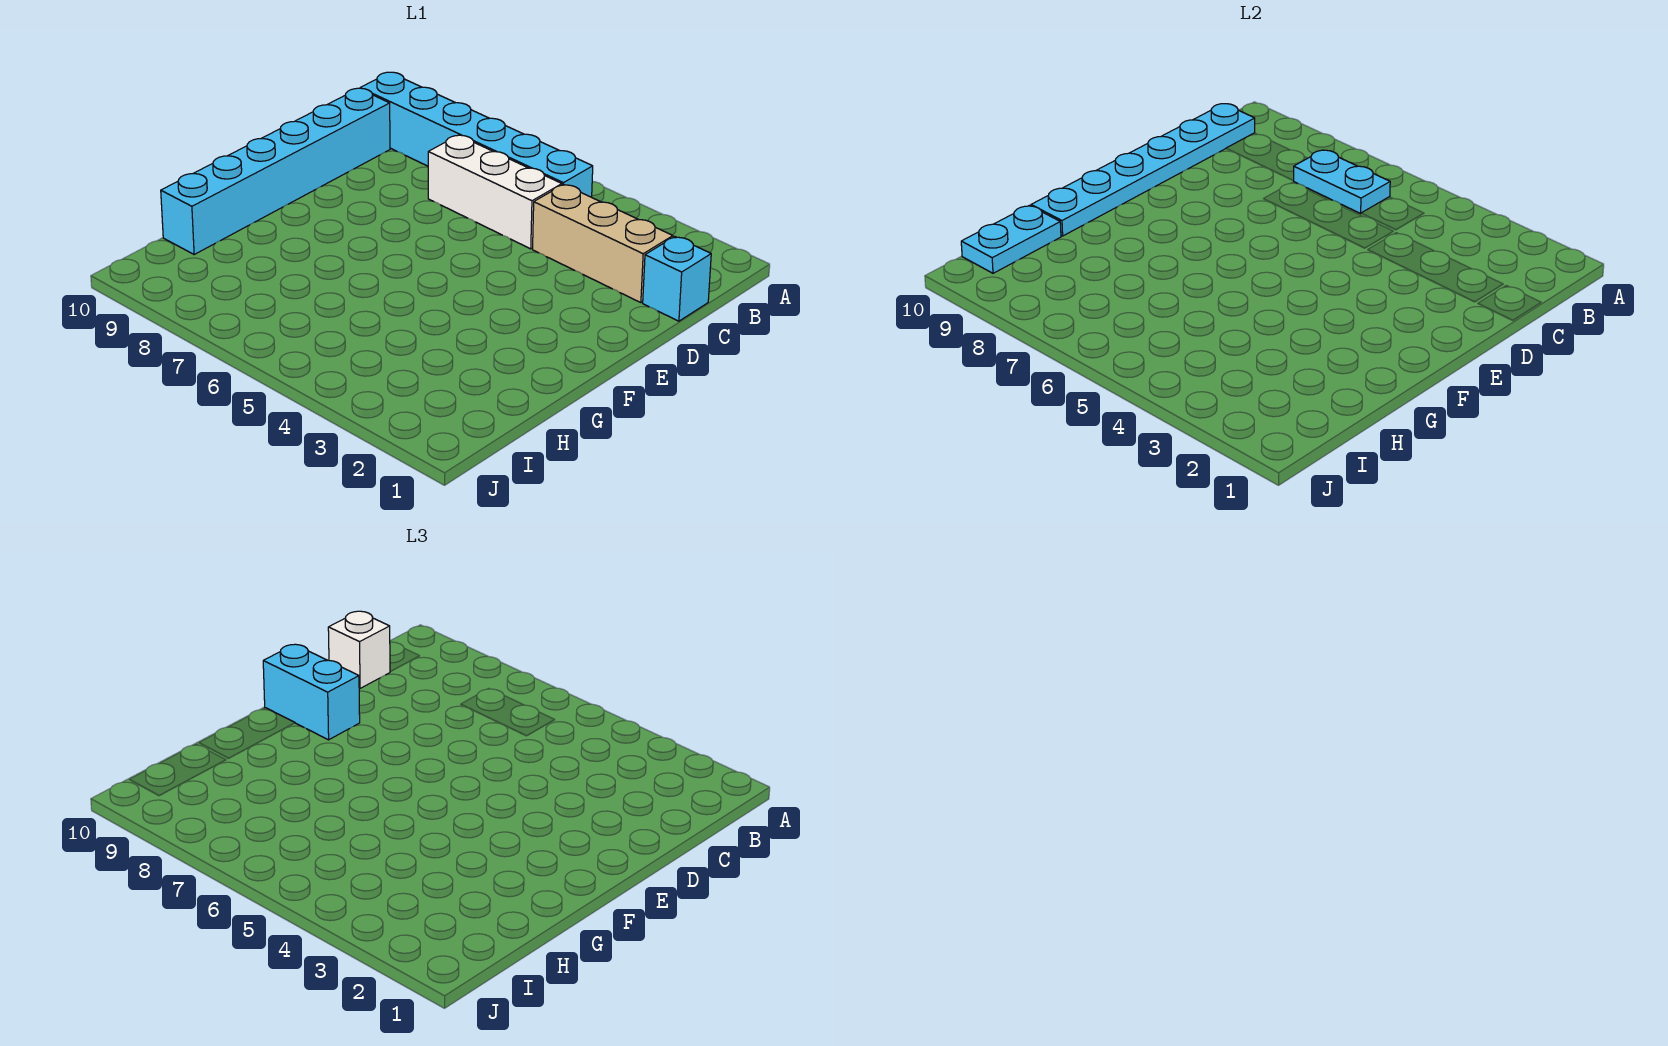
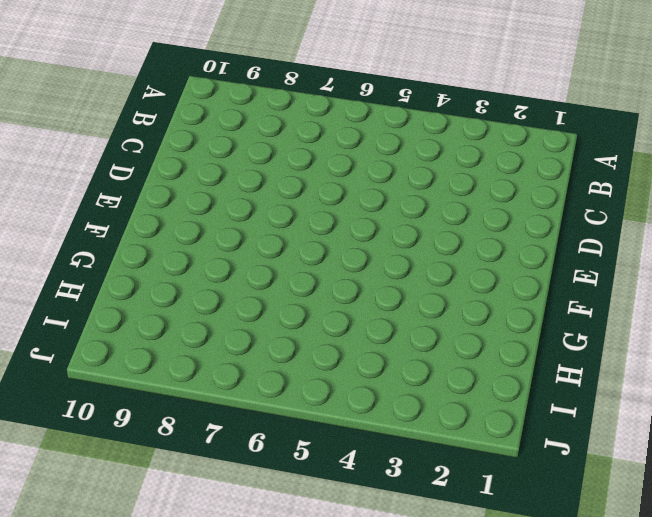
none -> cyan brick B5:B10 level 1
none -> cyan brick C1 level 1

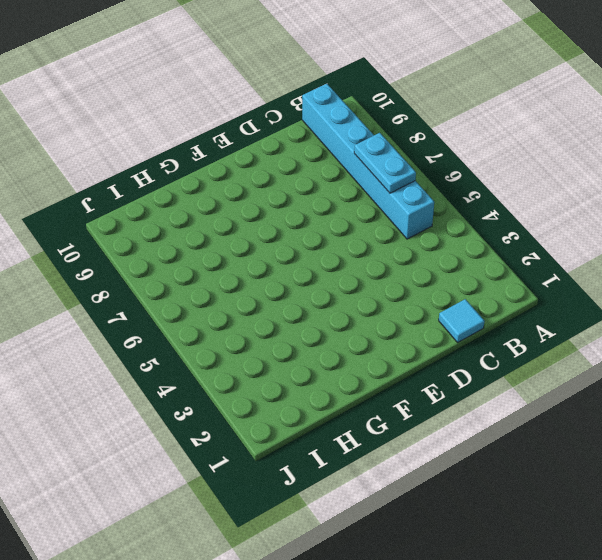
cyan tile C1 level 1 -> cyan brick C1 level 1
none -> tan brick C2:C4 level 1
none -> white brick C5:C7 level 1

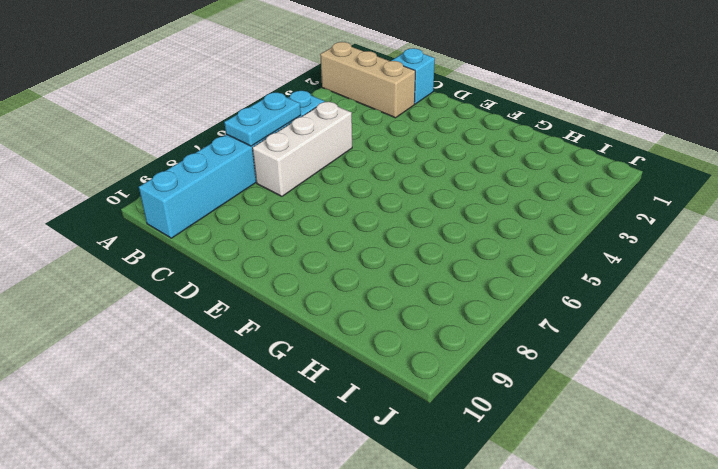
tan brick A2:C2 level 1 -> tan brick C2:C4 level 1
none -> cyan brick C10:H10 level 1
none -> cyan plate B10:G10 level 2

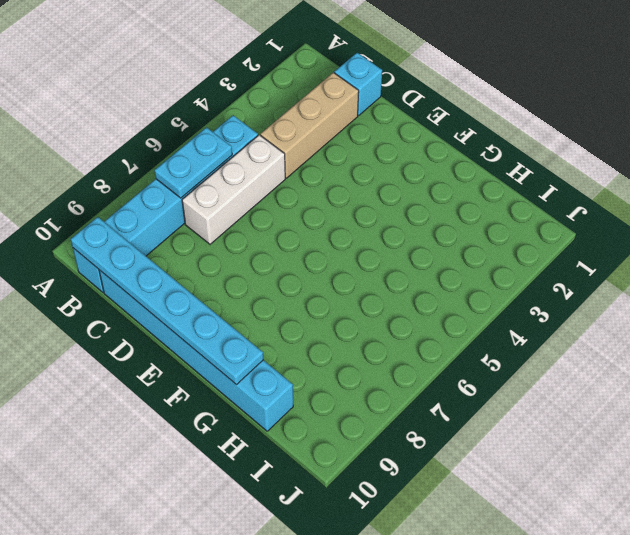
none -> cyan plate H10:I10 level 2
none -> white brick C10 level 3

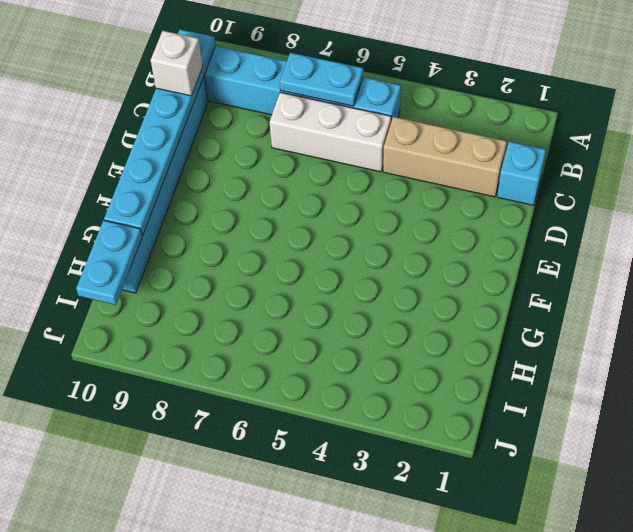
none -> cyan brick E9:E10 level 3

